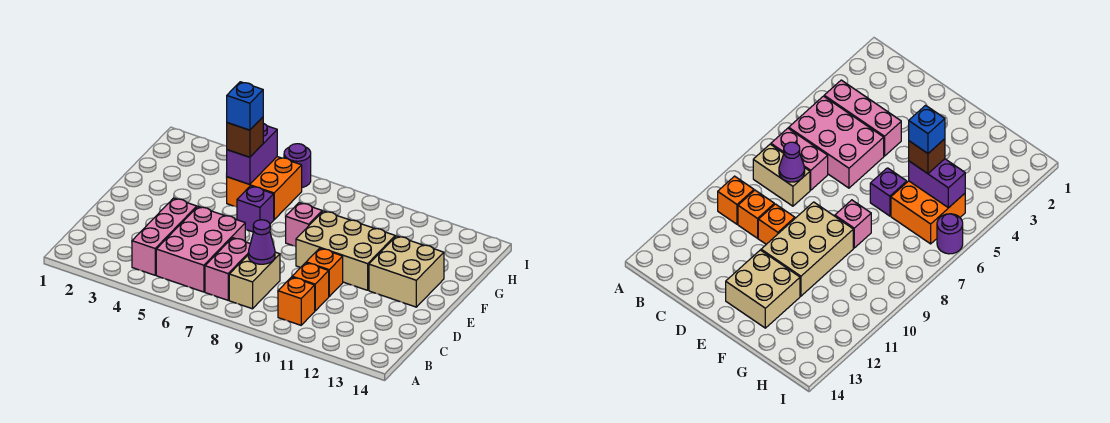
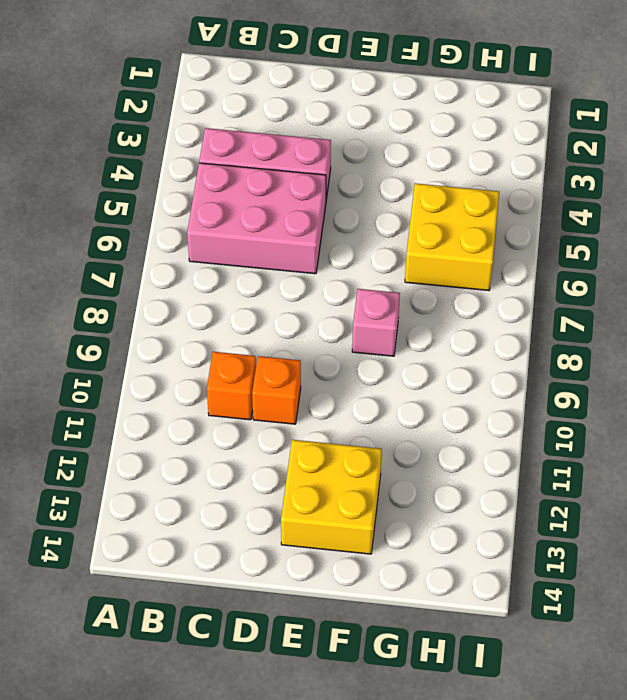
yellow brick E12:F13 level 1 -> tan brick E12:F13 level 1
yellow brick G5:H6 level 1 -> orange brick G5:H6 level 1
none -> pink brick B7:C7 level 1
none -> tan brick B8:C8 level 1
none -> orange brick B10 level 1

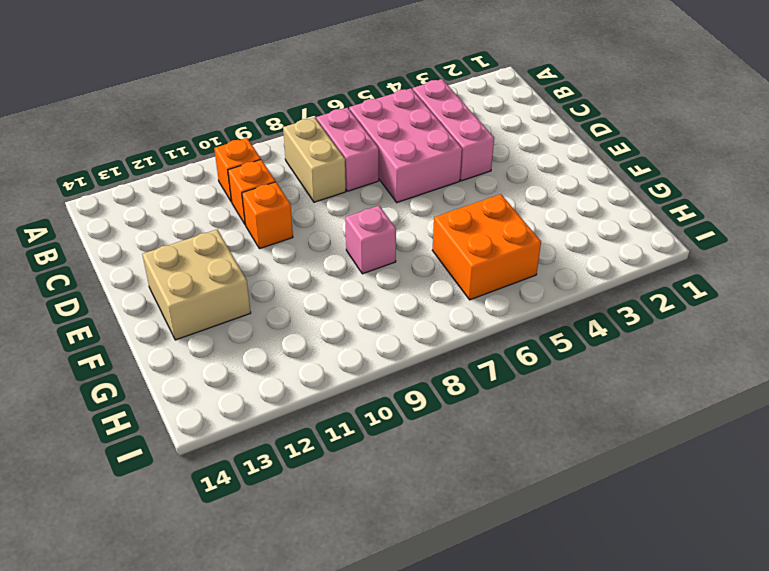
none -> tan brick E9:F11 level 1
none -> purple brick F6 level 1
none -> purple round brick I6 level 1

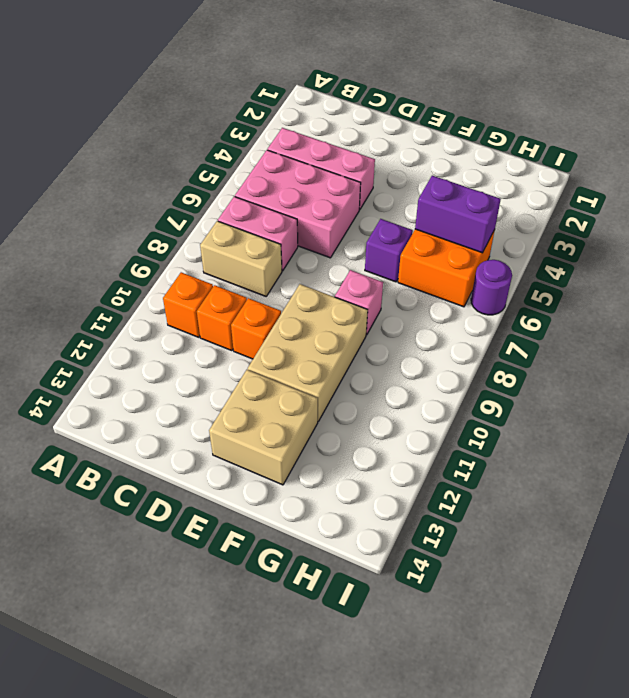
none -> purple cone C8 level 2
none -> brown brick G5 level 3
none -> blue brick G5 level 4

